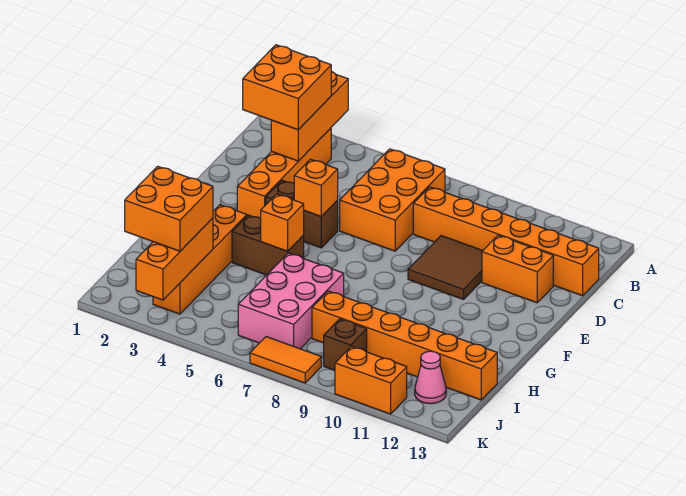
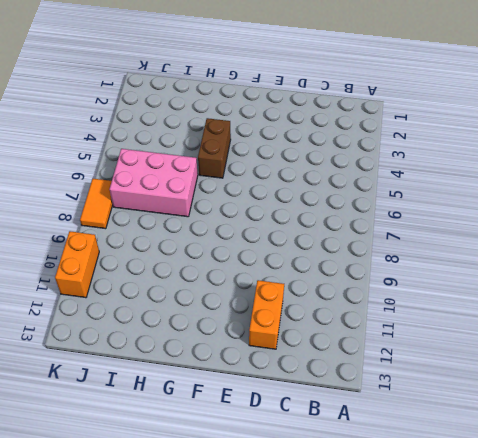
none -> orange brick B3:E3 level 1
none -> orange brick B6:D7 level 1
none -> orange brick C8:C13 level 1

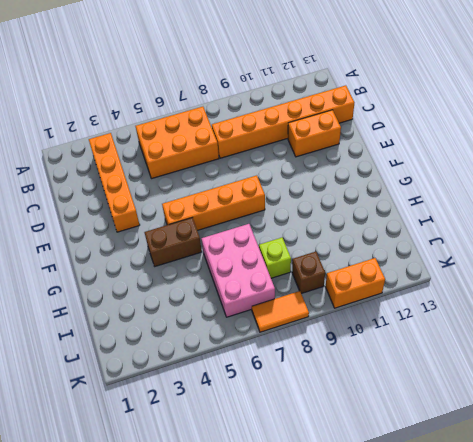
orange brick B5:C7 level 1 -> orange brick B6:D7 level 1
orange brick F5:F8 level 1 -> orange brick G3:J3 level 1
lime brick I8 level 1 -> orange brick I8:I13 level 1
none -> brown tile D9:E10 level 1
none -> brown brick E4:E5 level 1
none -> pink cone J12 level 1

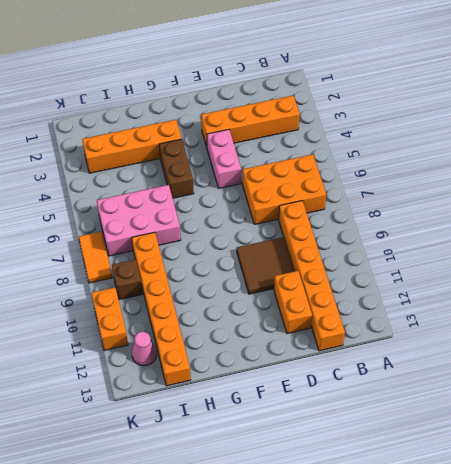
pink brick E4:E5 level 1 -> brown brick E4:E5 level 1
none -> orange brick A3:C3 level 2
none -> orange brick E5 level 2
none -> orange brick G5 level 2

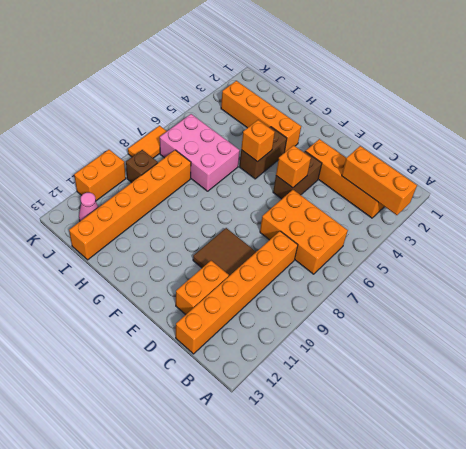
none -> orange brick I3:K3 level 2
none -> orange brick B2:C3 level 3
none -> orange brick I2:J3 level 3

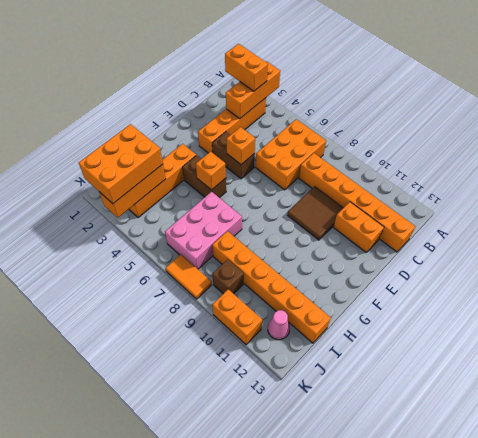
orange brick B2:B3 level 3 -> orange brick B2:C3 level 3
orange brick I2:K3 level 3 -> orange brick I2:J3 level 3

